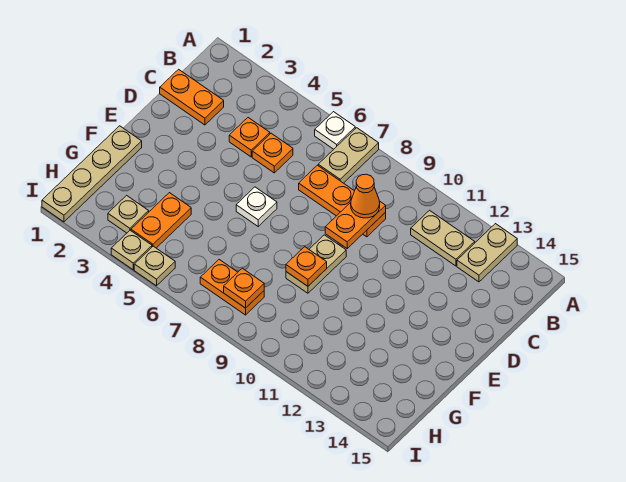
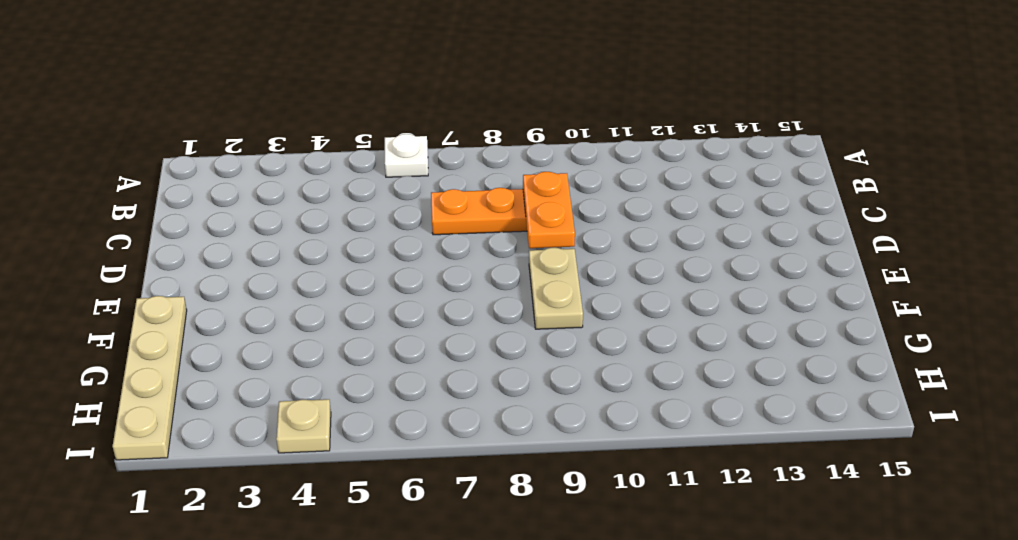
none -> tan plate A7:B7 level 1
none -> tan plate A13:B13 level 1
none -> tan plate B11:B12 level 1

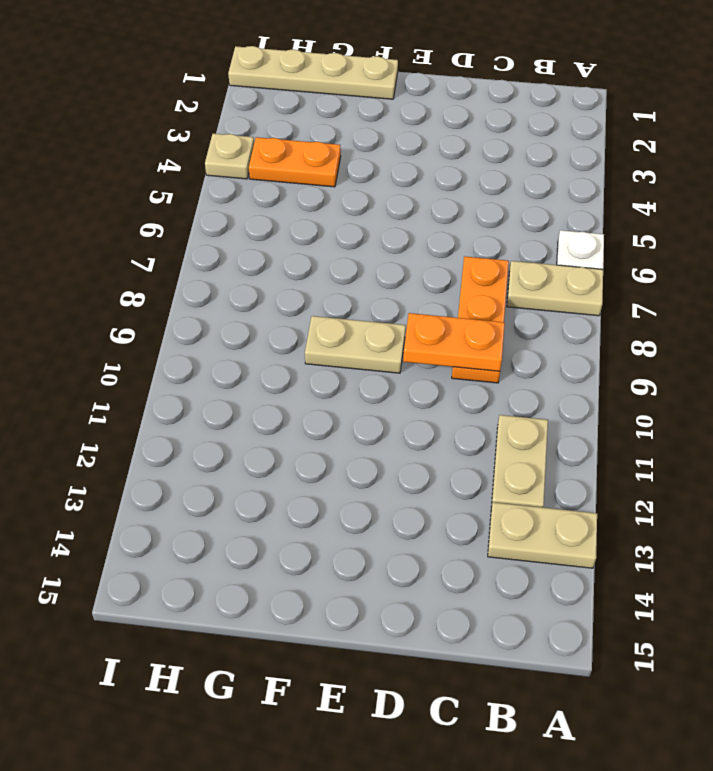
none -> orange plate C1:C2 level 1
none -> orange plate C4 level 1
none -> orange plate C5 level 1

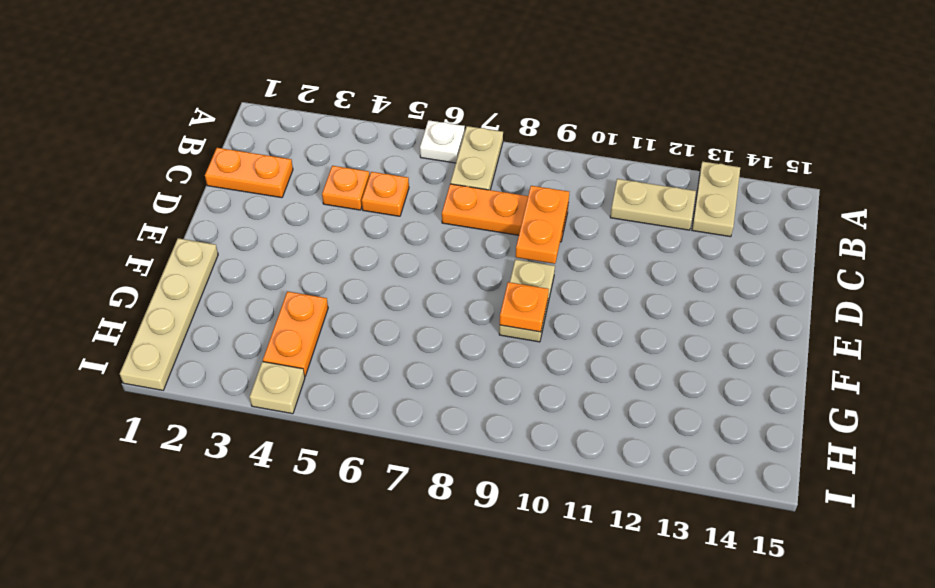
none -> white plate E6 level 1
none -> tan plate H3 level 1
none -> orange plate H7:H8 level 1

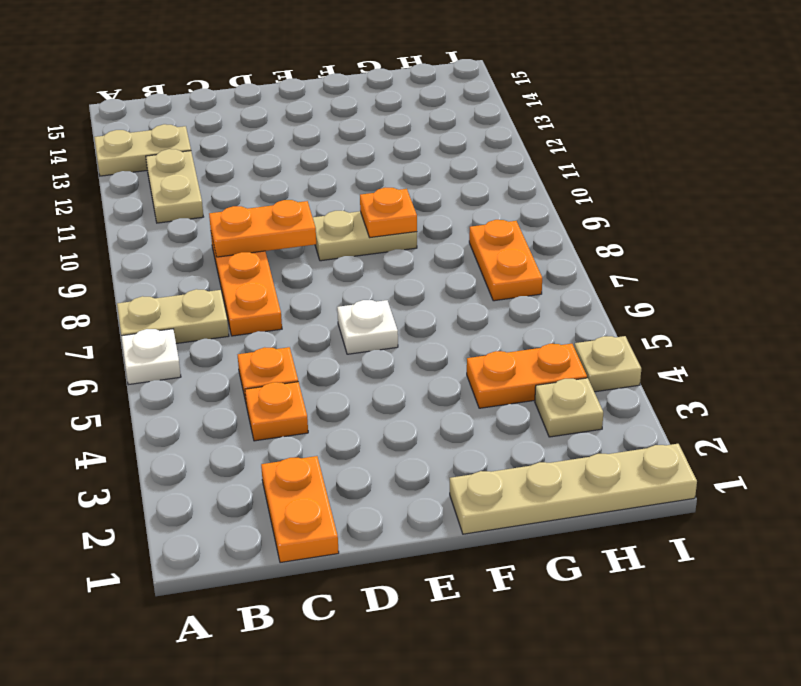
none -> tan plate I5 level 1
none -> orange plate H8 level 2
none -> orange cone C9 level 3

